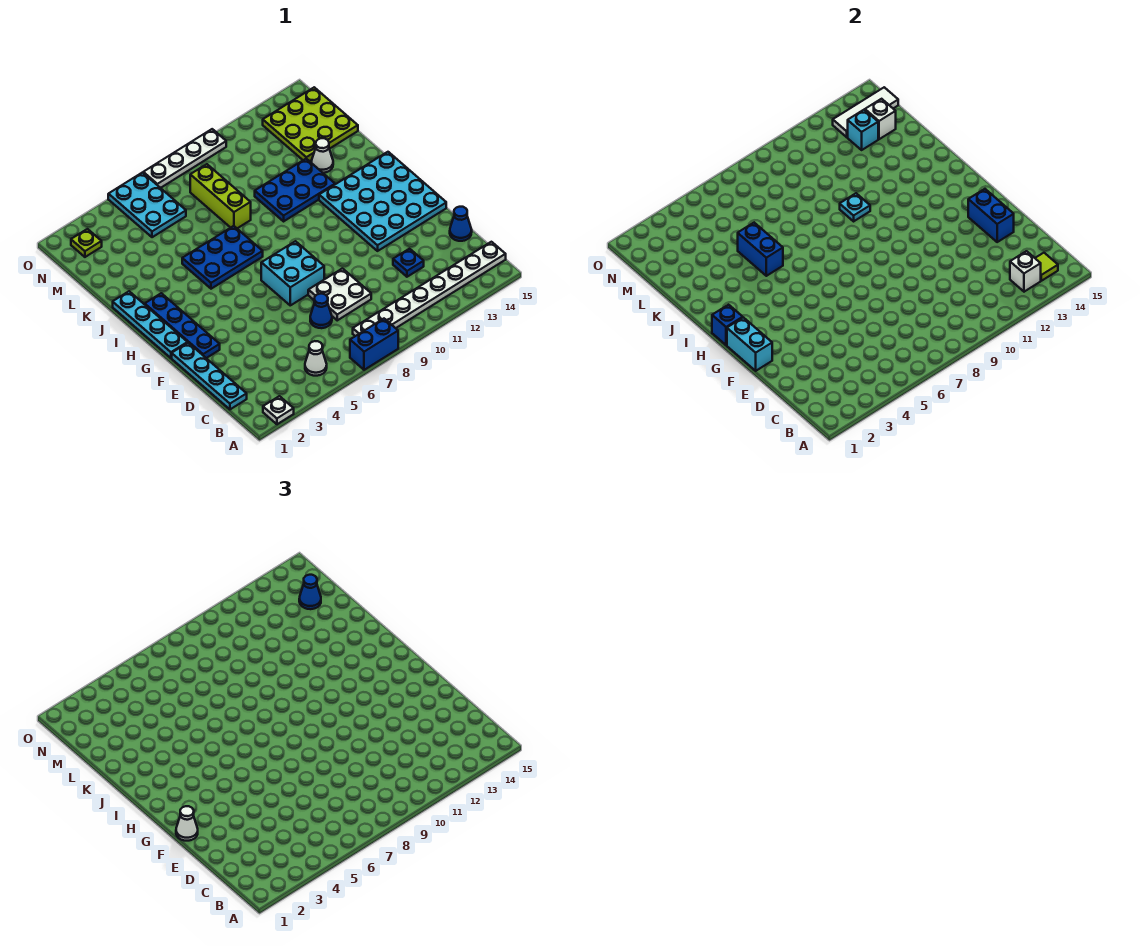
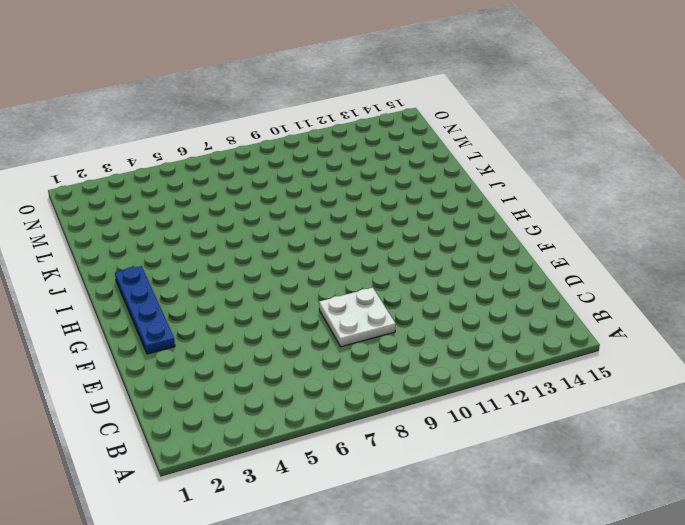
none -> white plate A2 level 1
none -> blue brick A7:A8 level 1
none -> white cone B5 level 1
none -> white plate B8:B15 level 1

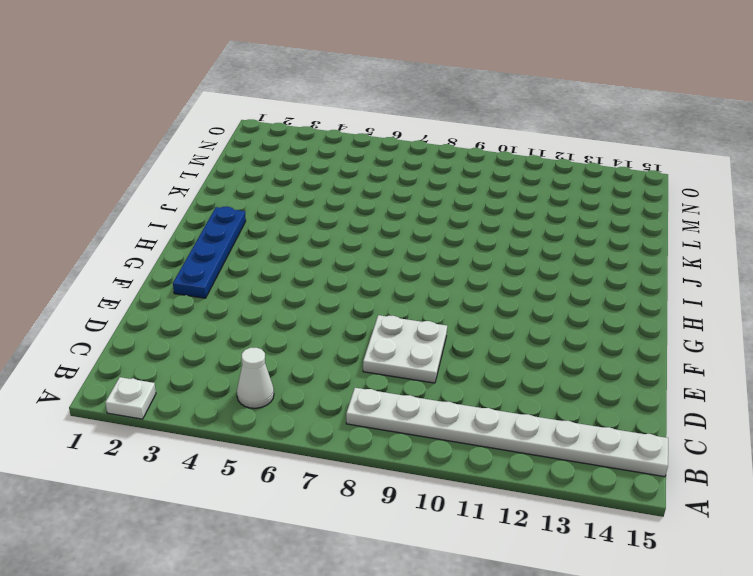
none -> blue brick A7:A8 level 1
none -> cyan plate C1:F1 level 1
none -> blue cone D7 level 1
none -> blue plate D12 level 1

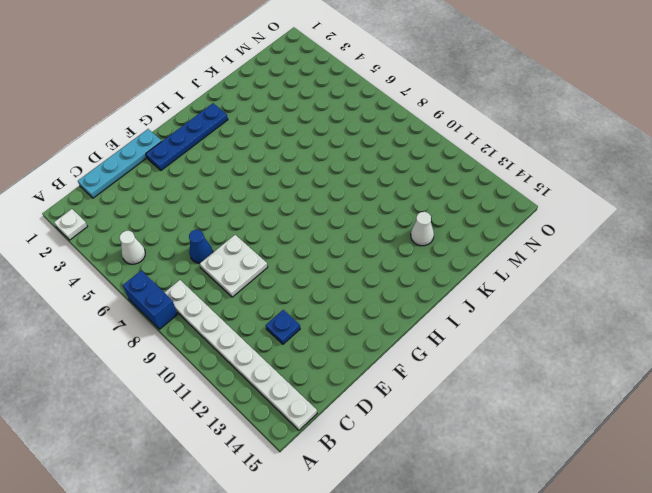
none -> blue cone D15 level 1
none -> cyan brick F7:G8 level 1
none -> cyan plate F12:I15 level 1
none -> cyan plate G1:J1 level 1

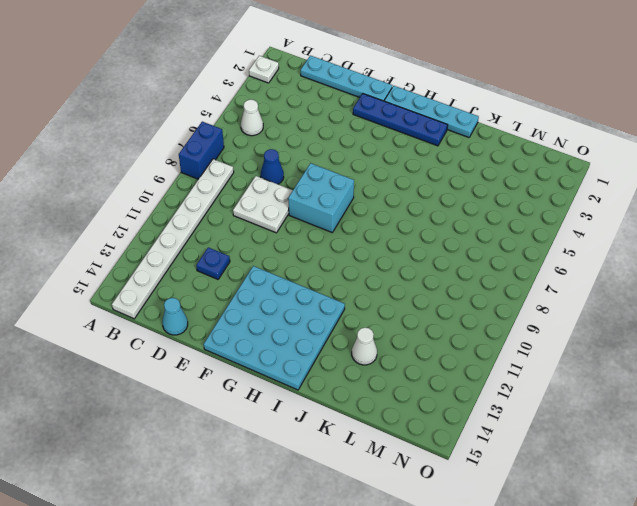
cyan cone D15 level 1 -> blue cone D15 level 1
none -> blue plate I5:J7 level 1
none -> blue plate J10:K12 level 1
none -> lime brick K8:M8 level 1
none -> lime plate L13:N15 level 1

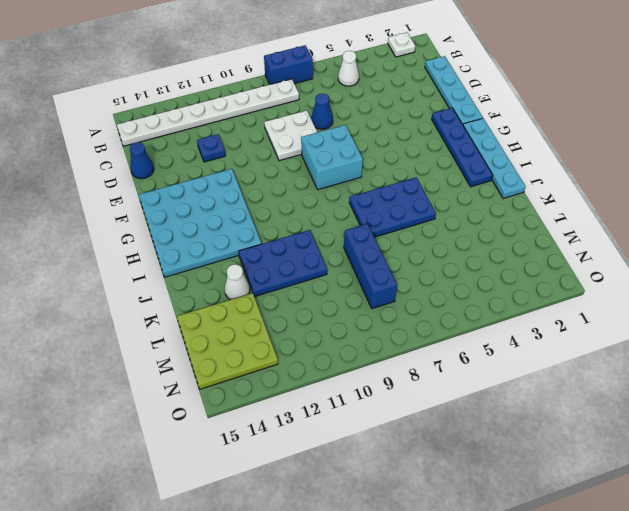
blue brick K8:M8 level 1 -> lime brick K8:M8 level 1
none -> cyan plate M5:O6 level 1
none -> lime plate N2 level 1
none -> white plate O7:O10 level 1
none -> white brick B13 level 2

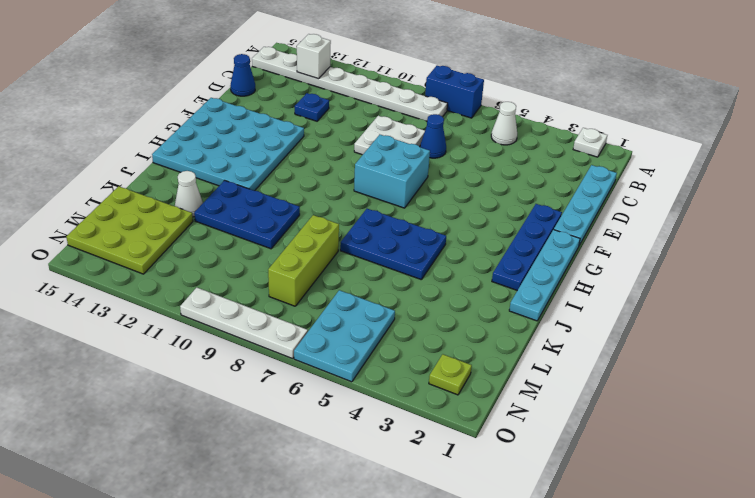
none -> lime tile B14 level 2
none -> blue brick E14:F14 level 2
none -> cyan brick F1:G1 level 2
none -> blue brick H1 level 2

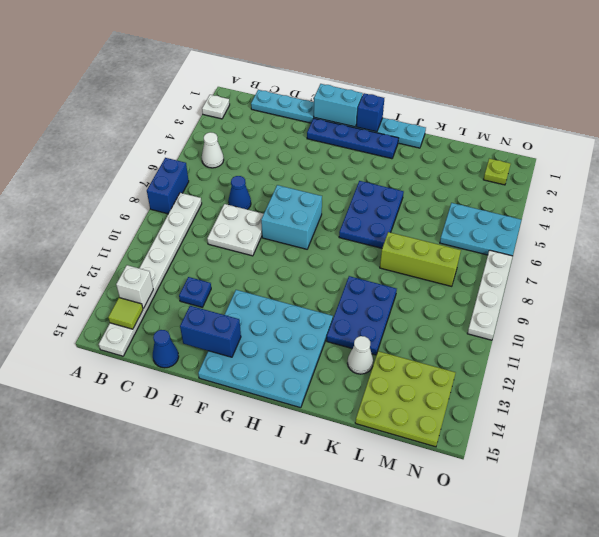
none -> blue brick J5:K5 level 2
none -> cyan plate J10 level 2
none -> cyan brick M13 level 2
none -> white brick M14 level 2

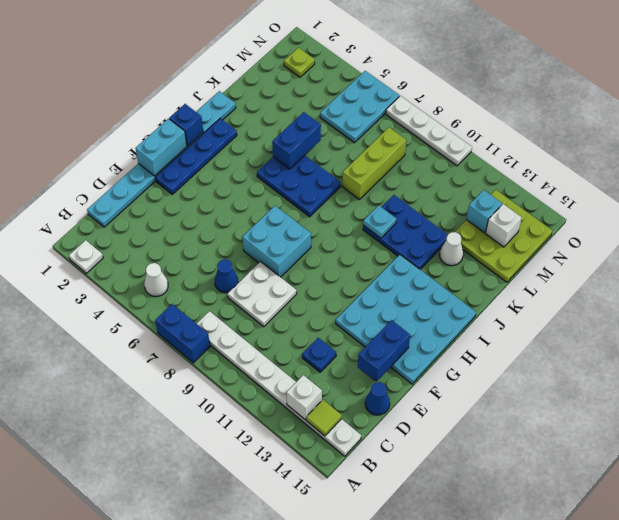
none -> white tile N13:N15 level 2
none -> white cone F1 level 3
none -> blue cone M14 level 3

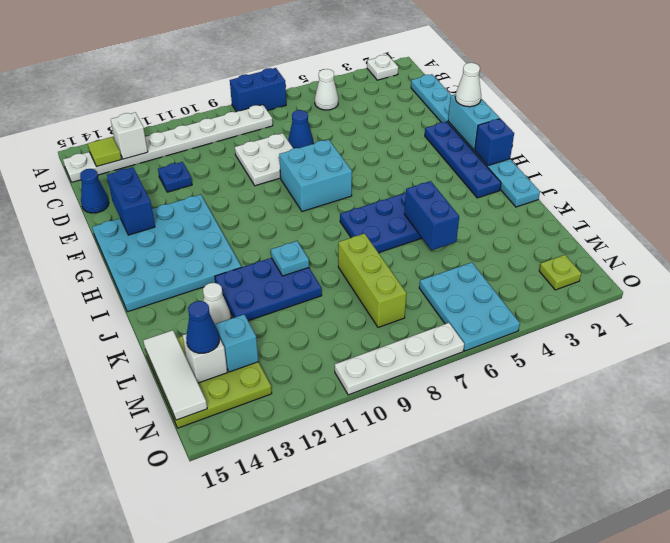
white tile L15:N15 level 2 -> white tile N13:N15 level 2

